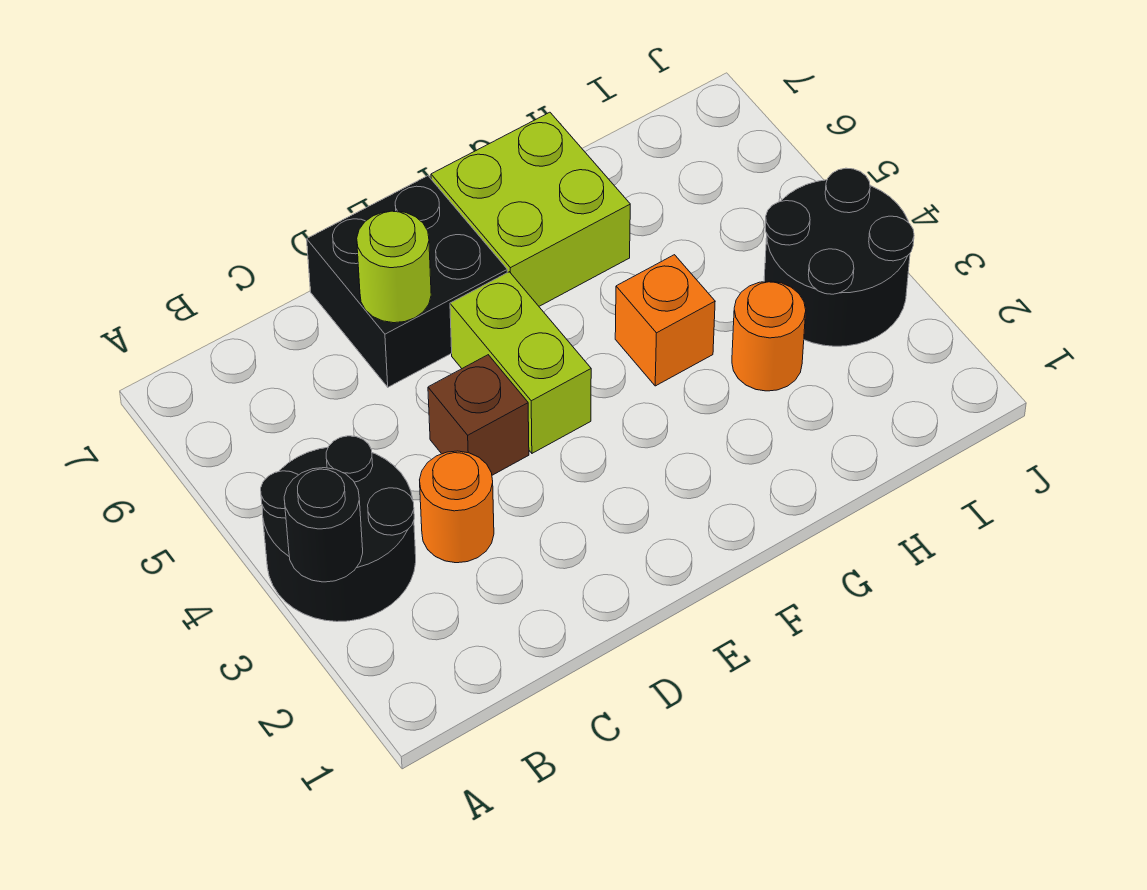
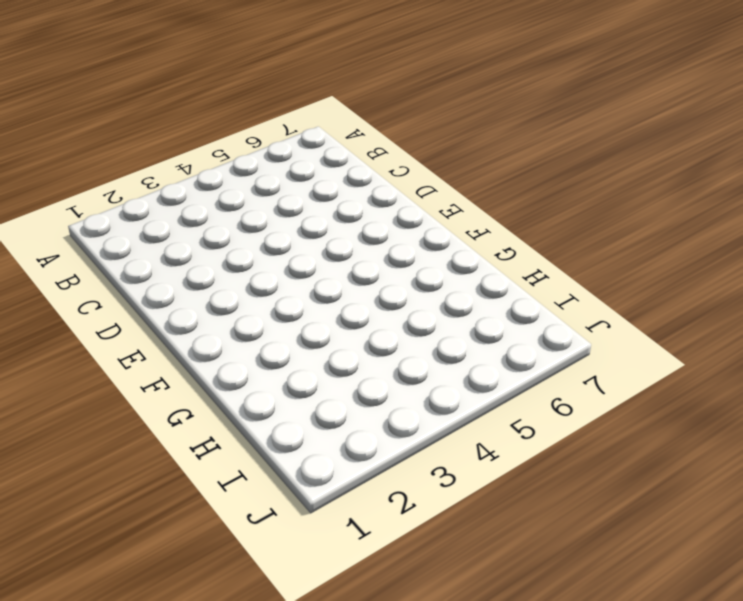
none -> black round brick A3:B4 level 1
none -> orange round brick C3 level 1

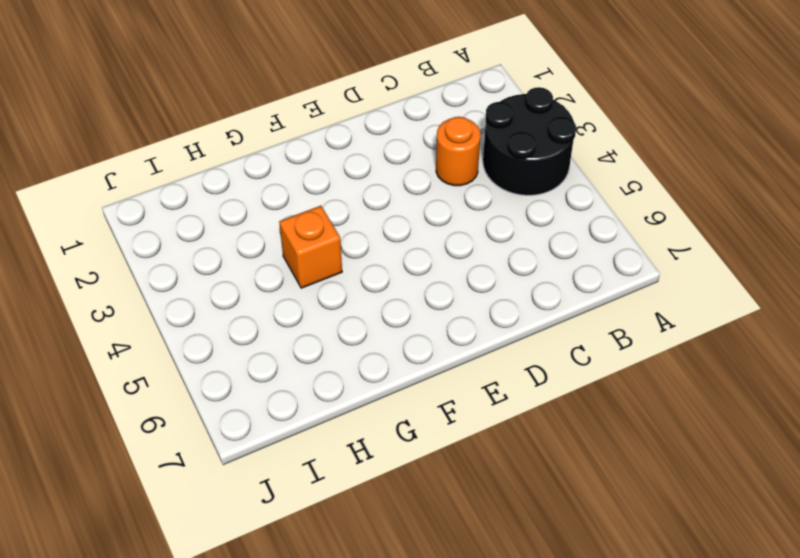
none -> brown brick D4 level 1
none -> black brick D6:E7 level 1

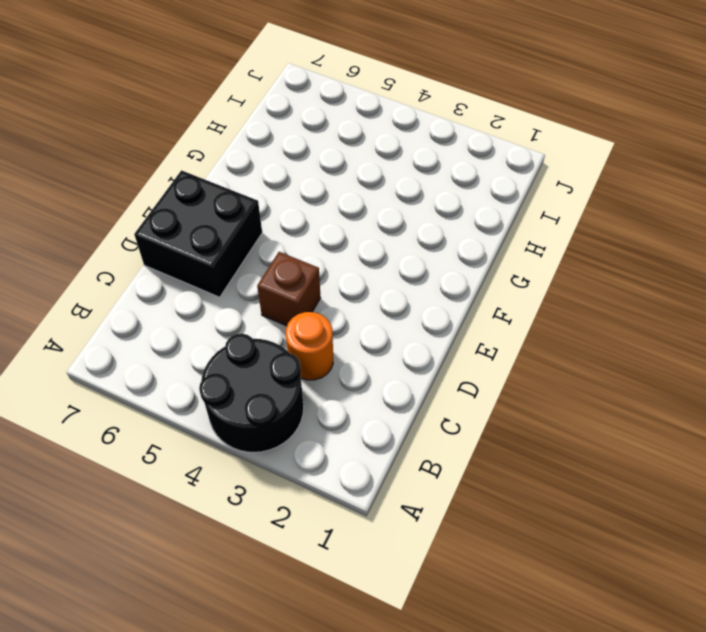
none -> lime brick E4:E5 level 1
none -> lime brick F6:G7 level 1

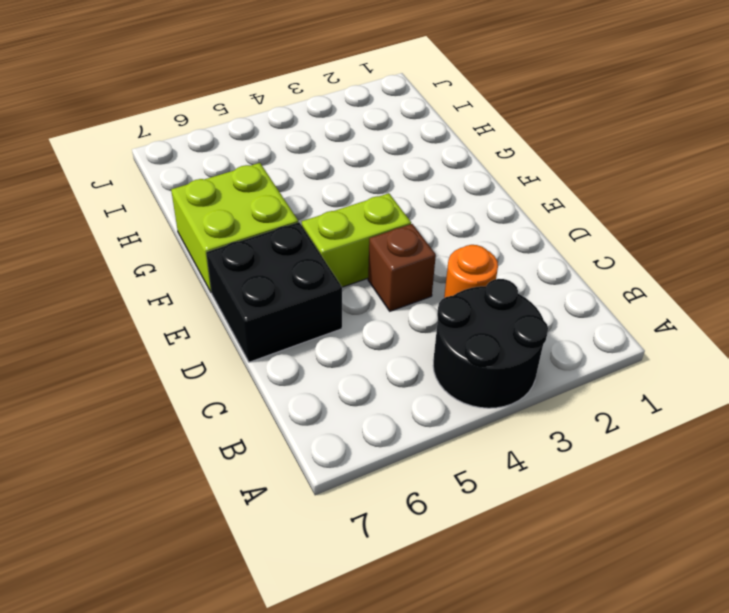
none -> orange brick G4 level 1
none -> orange round brick H3 level 1

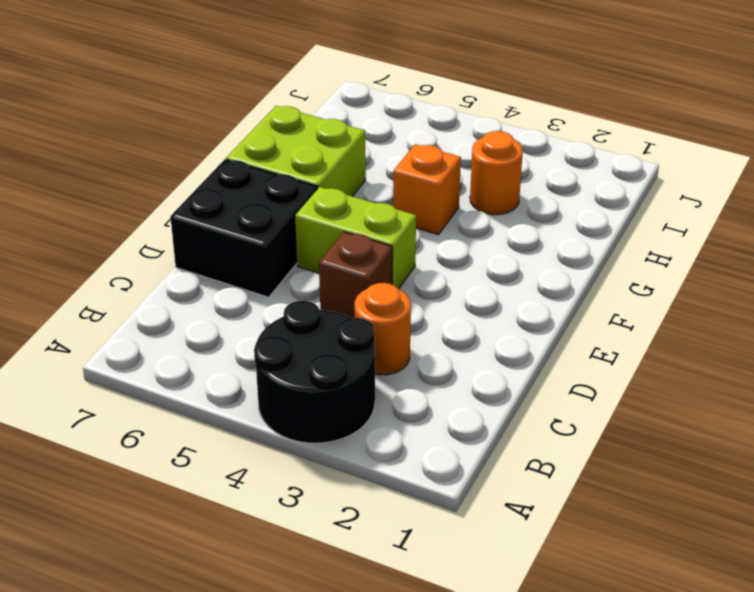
none -> black round brick I3:J4 level 1
none -> black round brick A3 level 2

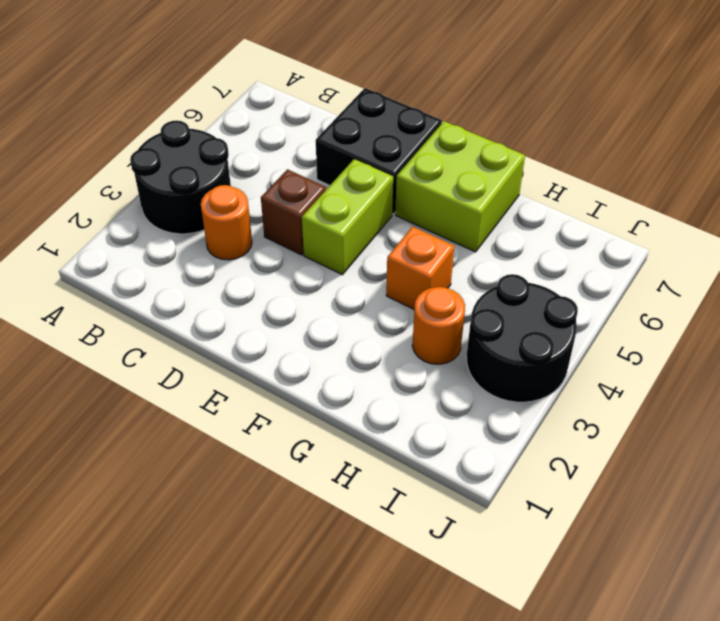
none -> black round brick A3 level 2
none -> lime round brick D6 level 2

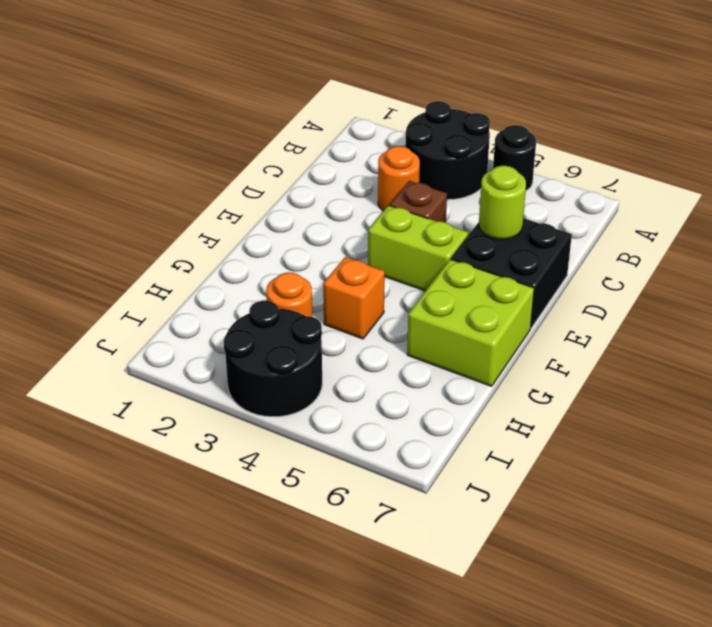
black round brick A5 level 1 -> black round brick A3 level 2

